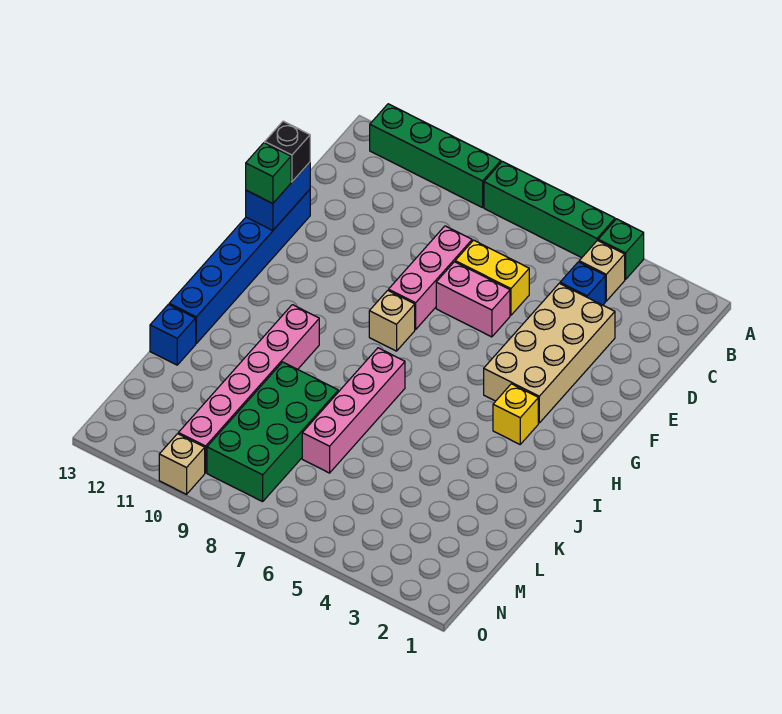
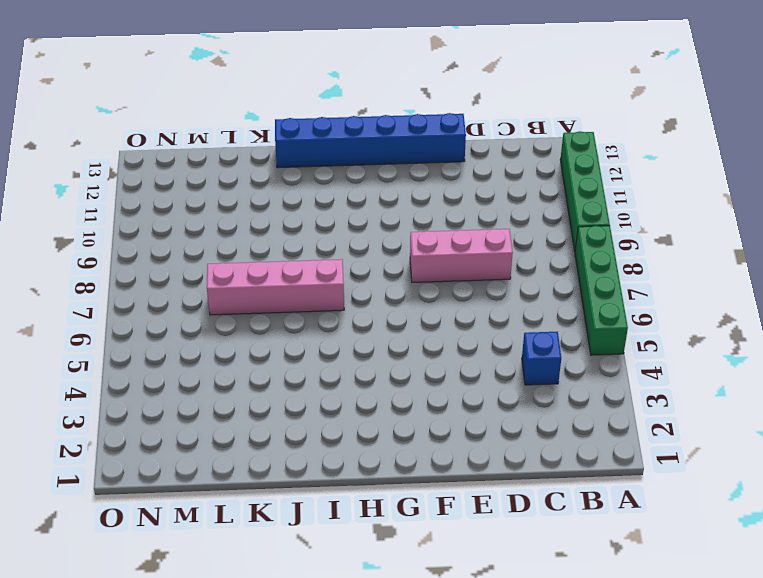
none -> green brick A4 level 1
none -> tan brick B4 level 1
none -> tan brick D3:G4 level 1

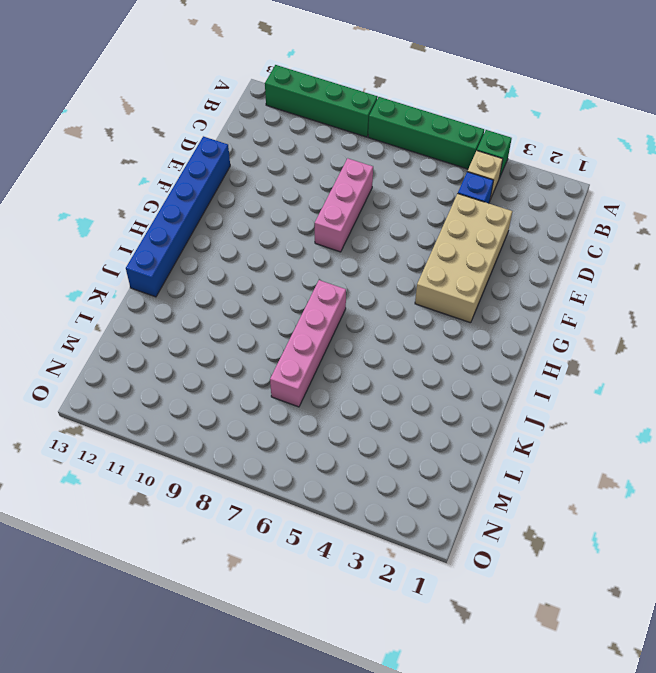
none -> yellow brick D6:D7 level 1
none -> pink brick E6:E7 level 1
none -> tan brick G8 level 1

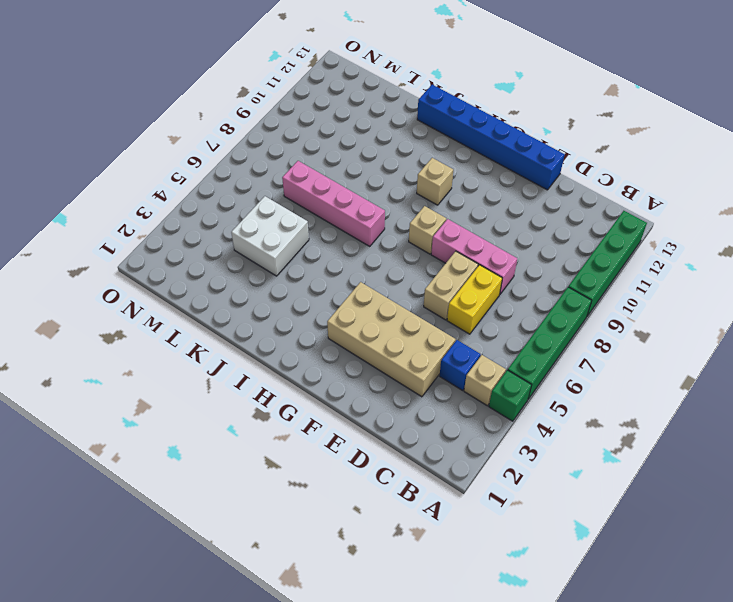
tan brick E6:E7 level 1 -> pink brick E6:E7 level 1
tan brick H10 level 1 -> tan brick O10 level 1
white brick K4:L5 level 1 -> none
none -> yellow brick H3 level 1
none -> pink brick I10:N10 level 1
none -> green brick K8:N9 level 1

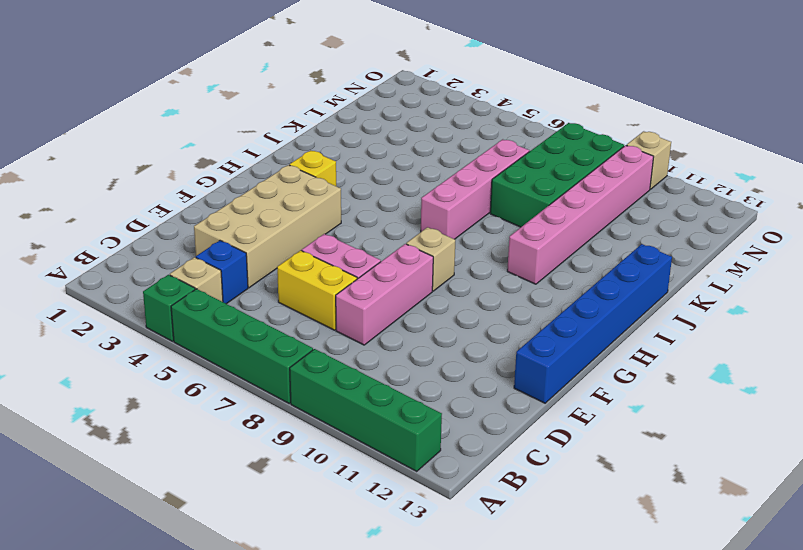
none -> blue brick K13 level 1
none -> blue brick E13:F13 level 2
none -> black brick E13 level 3

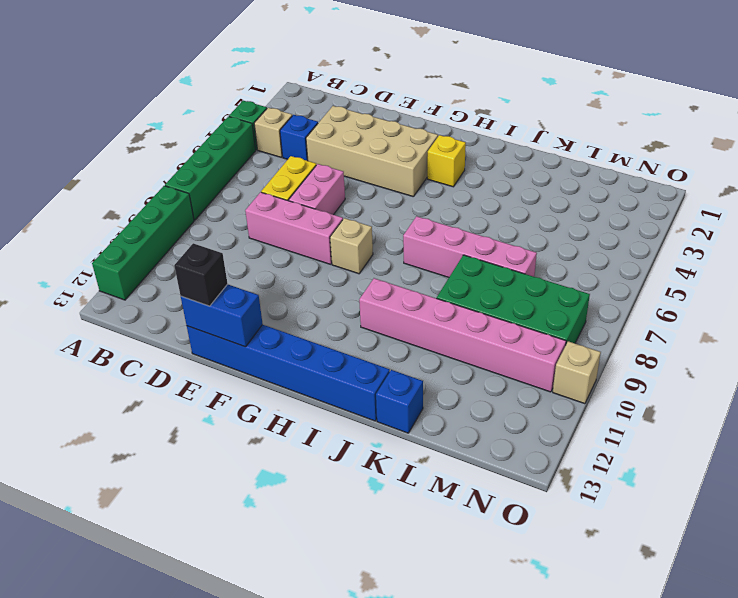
none -> green brick F13 level 3

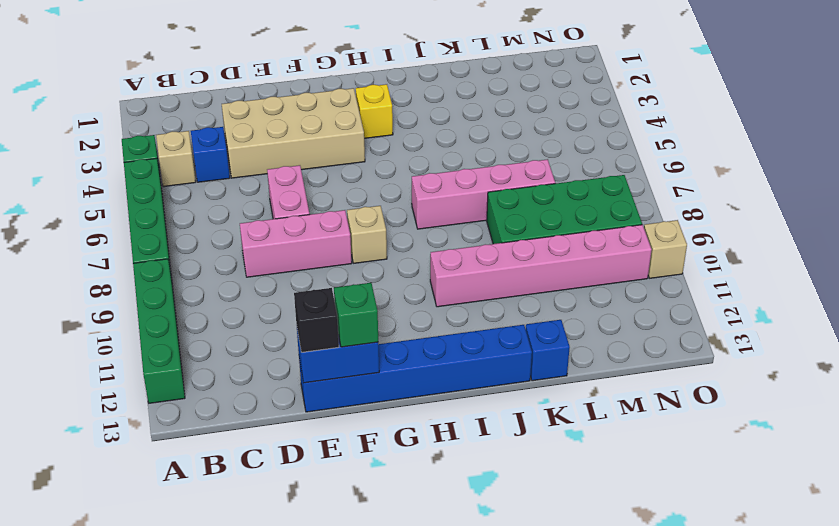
none -> yellow brick D6:D7 level 1

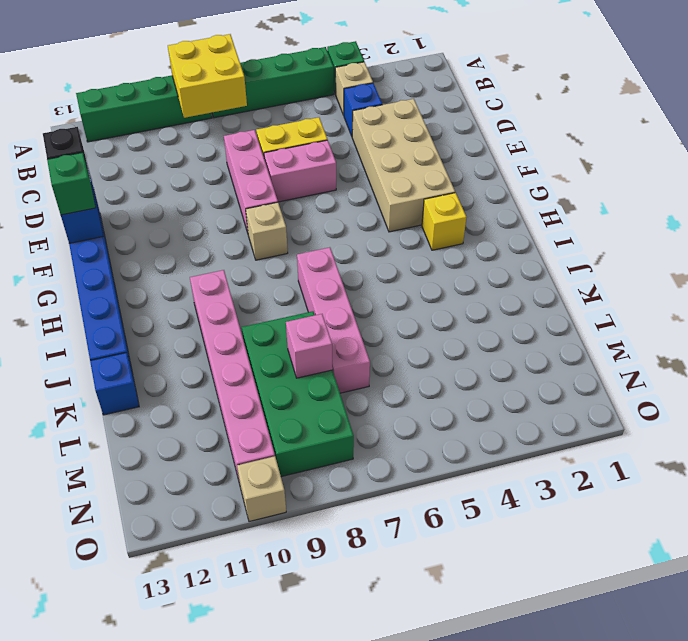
yellow brick A8:B9 level 2 -> none
pink brick L8 level 2 -> none

